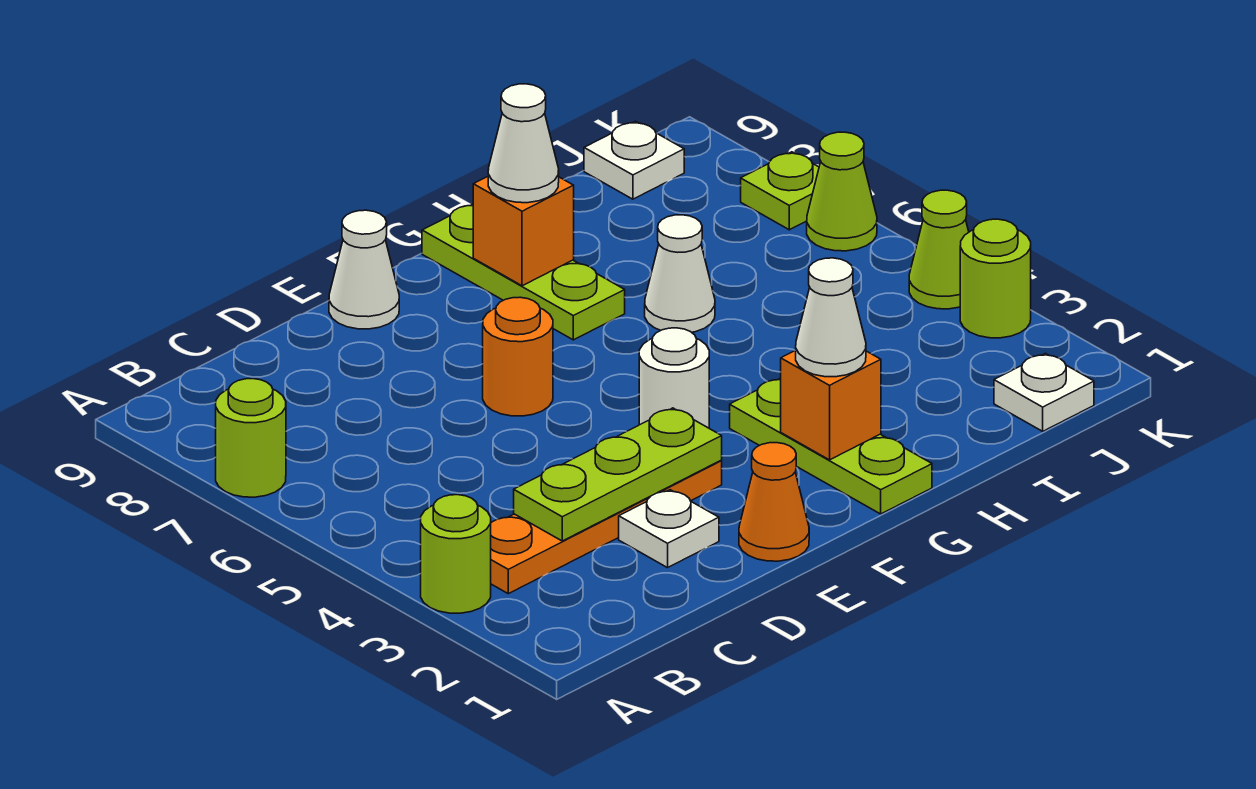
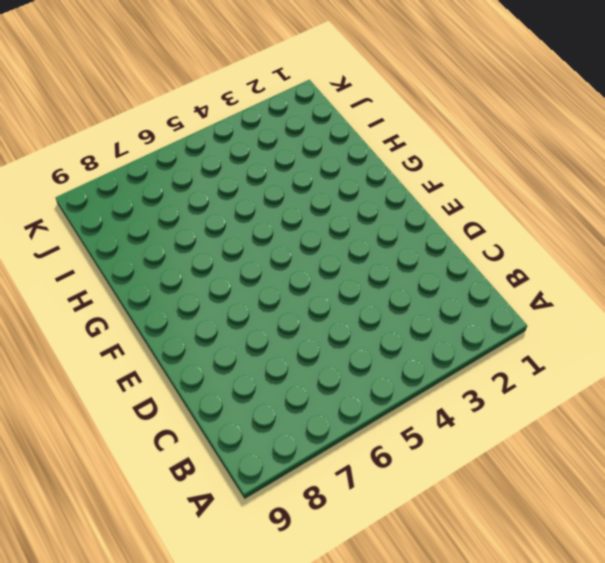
none -> lime round brick A3 level 1
none -> lime round brick A7 level 1
none -> orange plate B3:E3 level 1

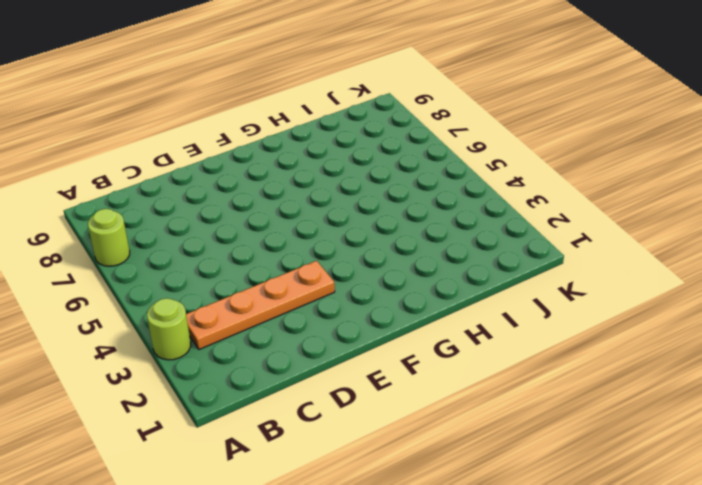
none -> white plate D2 level 1
none -> orange cone E1 level 1
none -> orange round brick E6 level 1

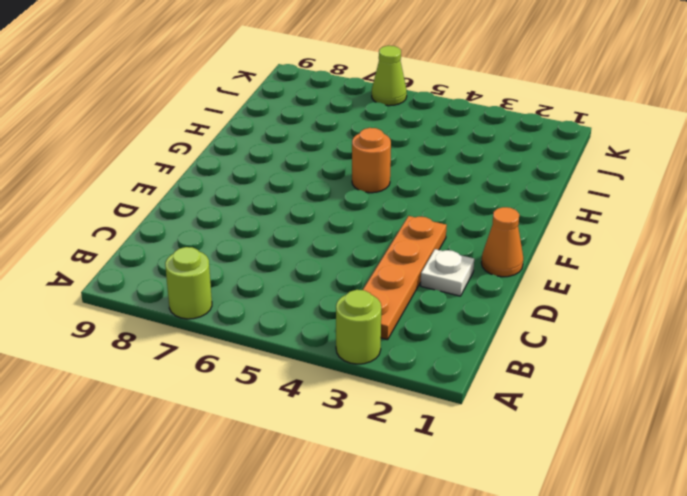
orange round brick G5 level 1 -> orange round brick E6 level 1
none -> white cone E9 level 1
none -> white round brick F4 level 1
none -> lime plate G1:G3 level 1

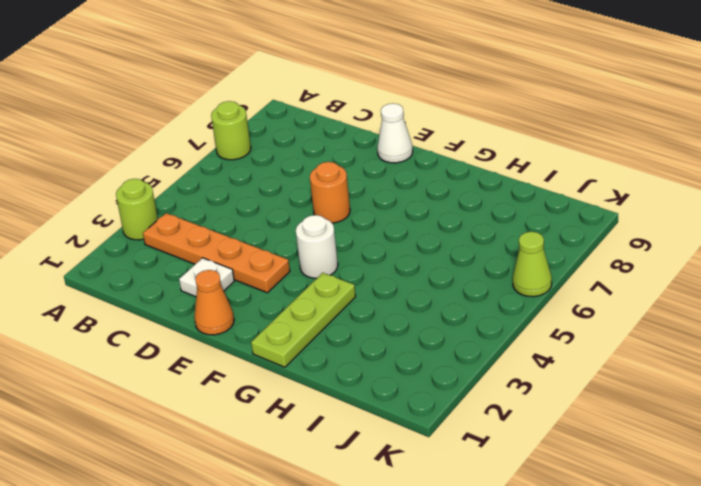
none -> lime plate G7:G9 level 1
none -> white cone H6 level 1
none -> white plate J1 level 1

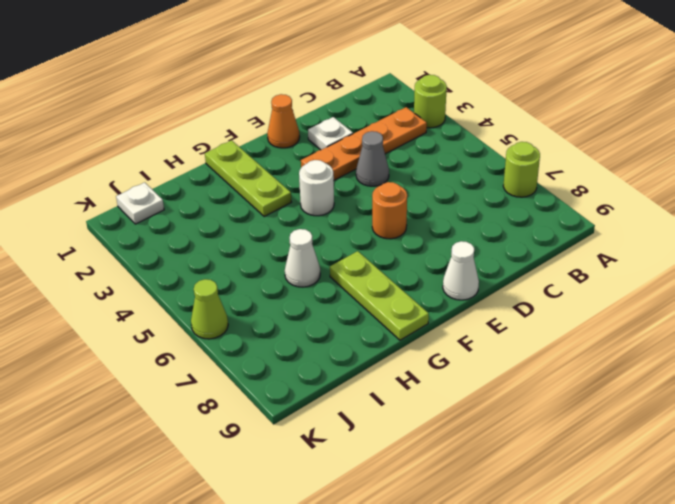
grey cone D4 level 1 -> none
none -> white plate J9 level 1
none -> lime round brick K3 level 1
none -> lime cone K4 level 1

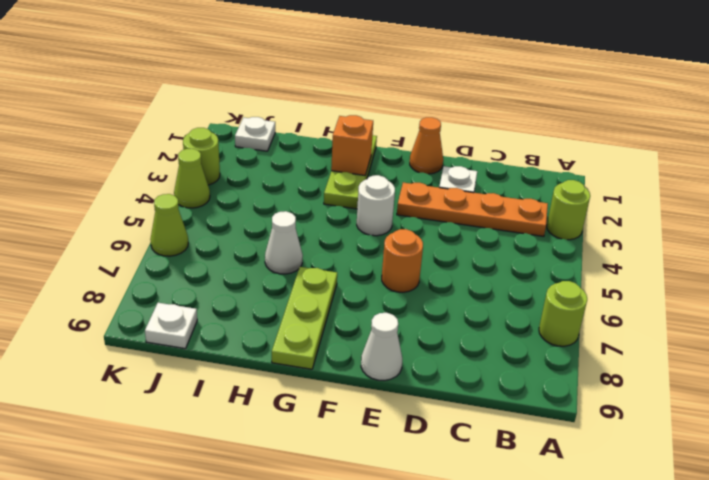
none -> lime plate K7 level 1
none -> lime plate C3:E3 level 2
none -> orange brick G8 level 2

